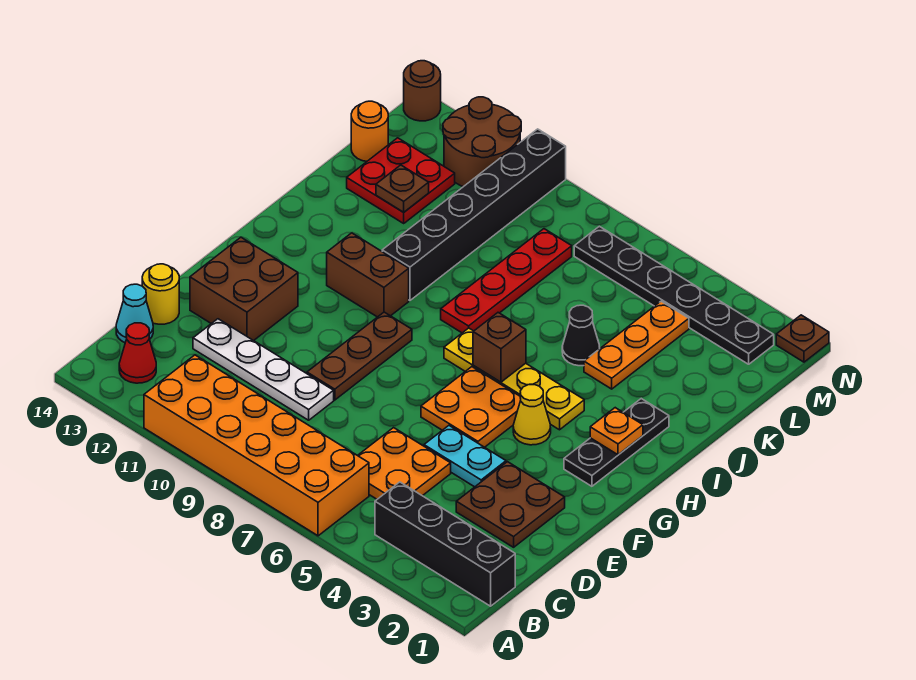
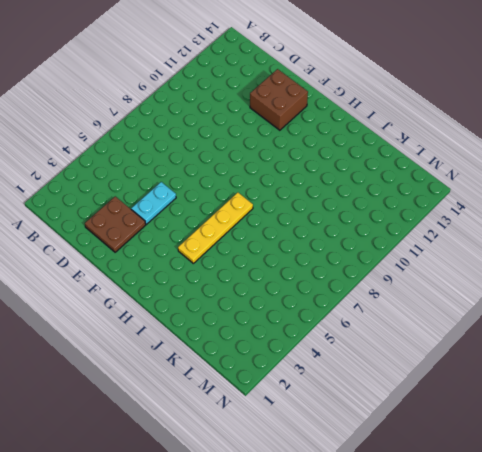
none -> orange brick A6:B11 level 1
none -> black brick B1:B4 level 1
none -> red cone B13 level 1

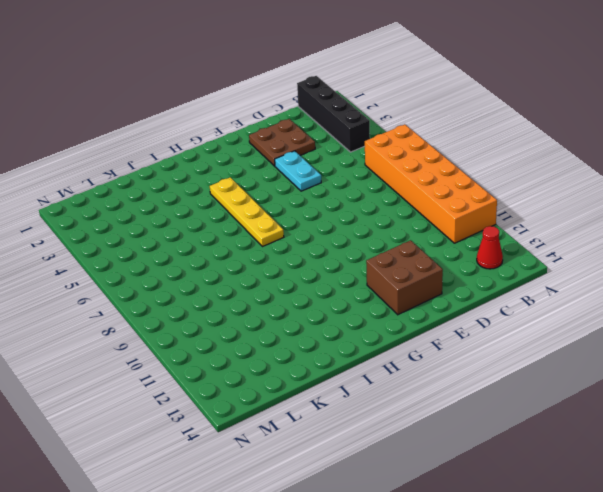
none -> orange plate C5:D6 level 1
none -> cyan cone C14 level 1
none -> white plate D9:D12 level 1

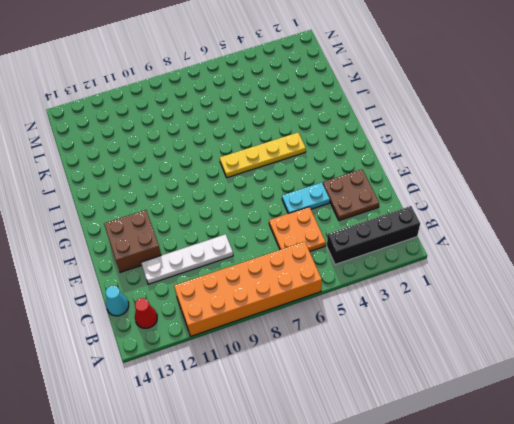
none -> yellow round brick D14 level 1
none -> brown plate E9:G9 level 1
none -> orange plate F5:G6 level 1

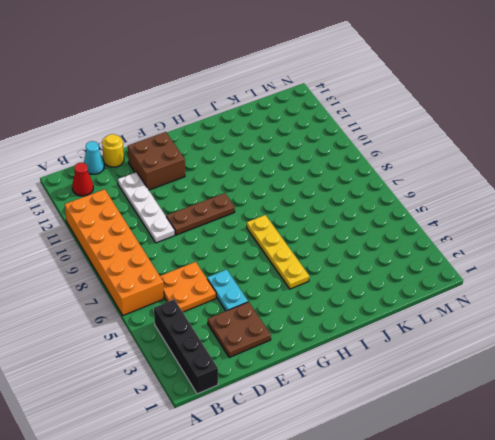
none -> orange plate F5:G6 level 1
none -> black plate G2:I2 level 1
none -> yellow cone G4 level 1

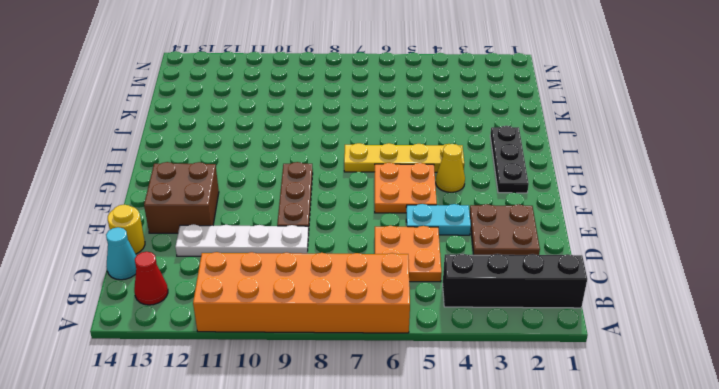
none -> brown brick H10:H11 level 1
none -> red plate I8:L8 level 1
none -> black brick I10:N10 level 1

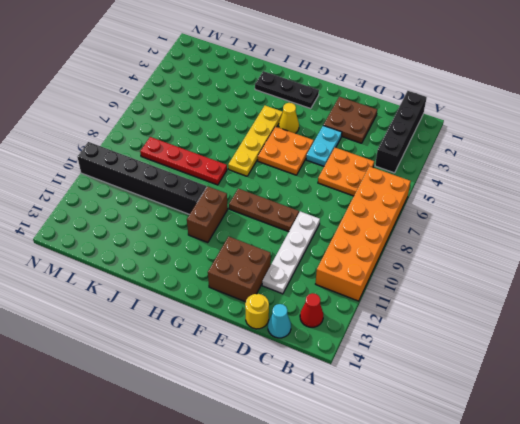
none -> orange plate J4:L4 level 1
none -> black cone J5 level 1
none -> red plate K12:L13 level 1

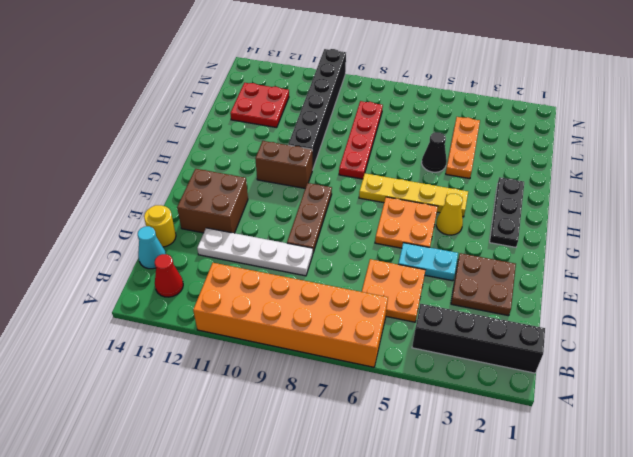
none -> orange round brick L14 level 1
none -> black plate M2:M7 level 1
none -> brown round brick M11:N12 level 1

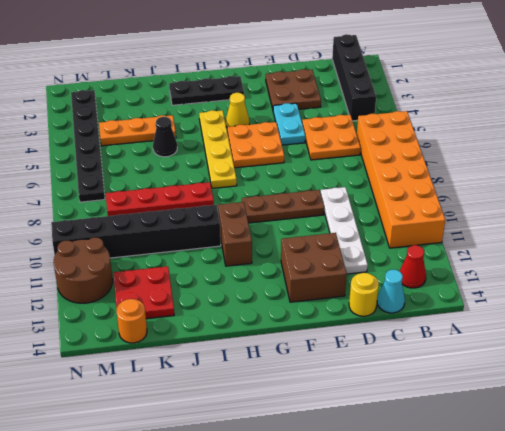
none -> brown plate N1 level 1
none -> brown round brick N14 level 1
none -> orange plate H2 level 2

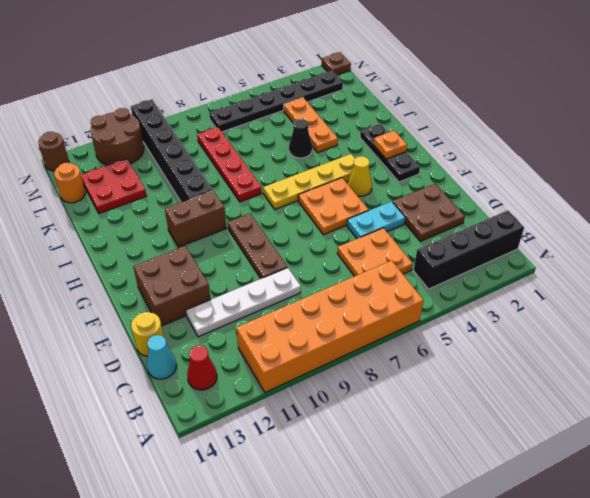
none -> brown brick H6 level 2
none -> brown plate K12 level 2

